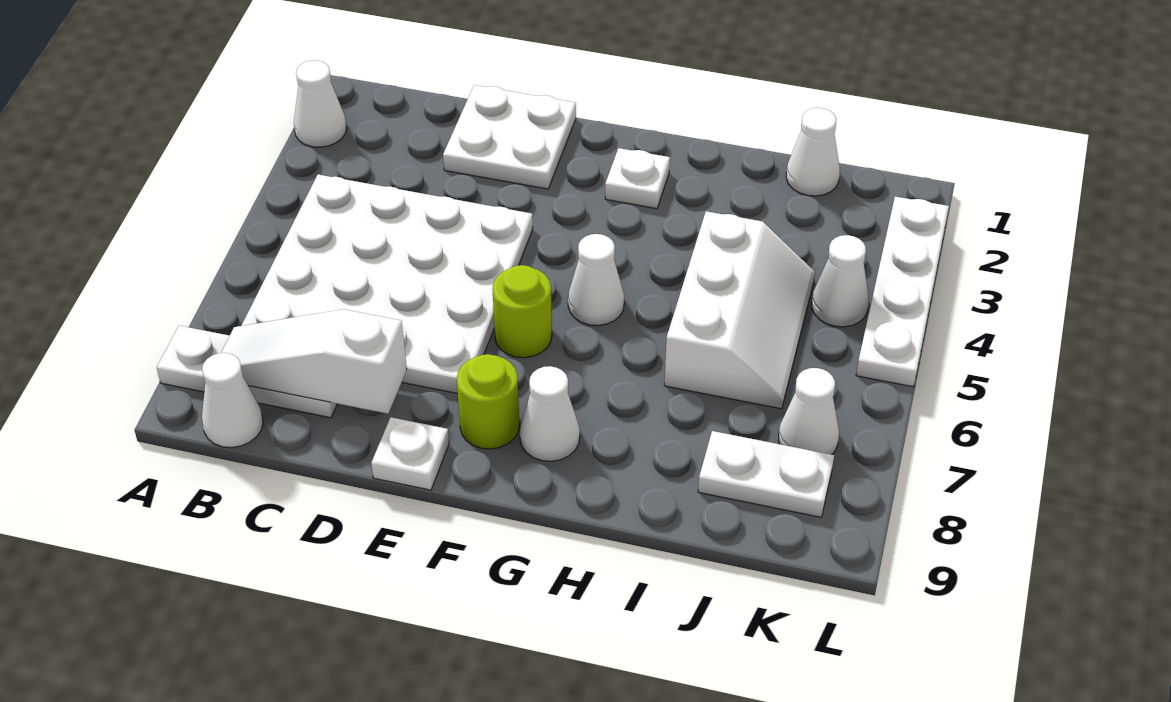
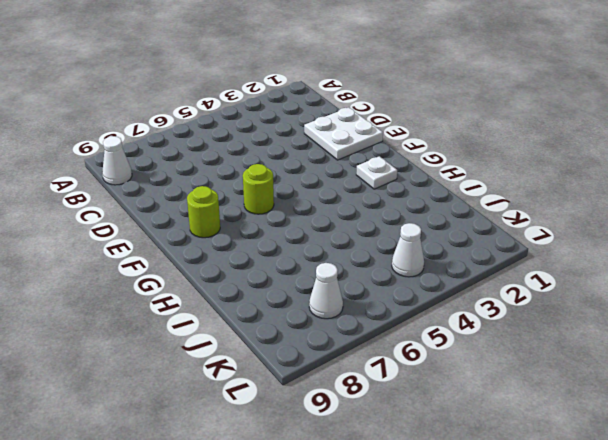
none -> white cone A2 level 1
none -> white plate A8:C8 level 1
none -> white plate B4:E7 level 1

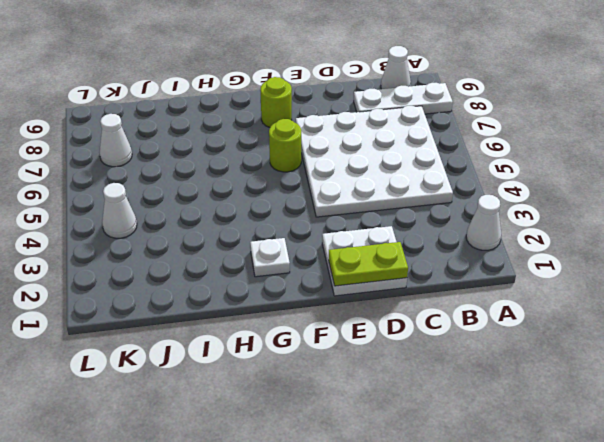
lime plate D1:E1 level 2 -> none
none -> white plate E9 level 1
none -> white cone G5 level 1
none -> white cone G8 level 1

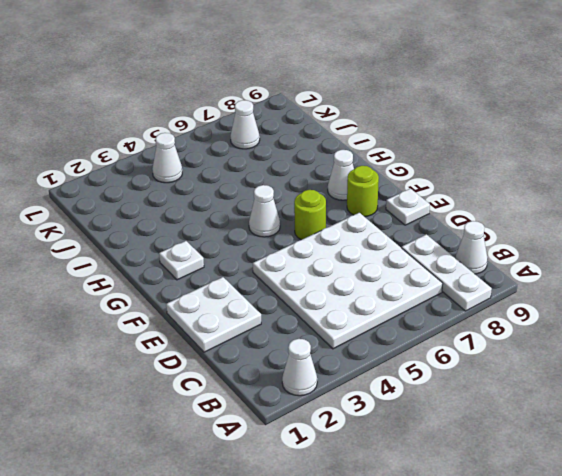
none -> white slope I4:J6 level 1 top I
none -> white cone J1 level 1
none -> white plate J8:K8 level 1

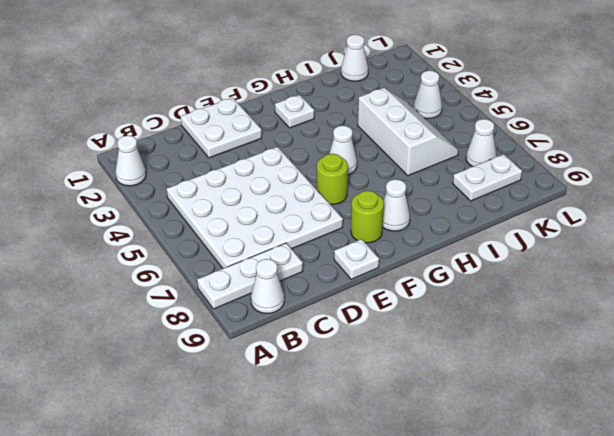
none -> white plate L2:L5 level 1
none -> white slope B8:D8 level 2 top D

